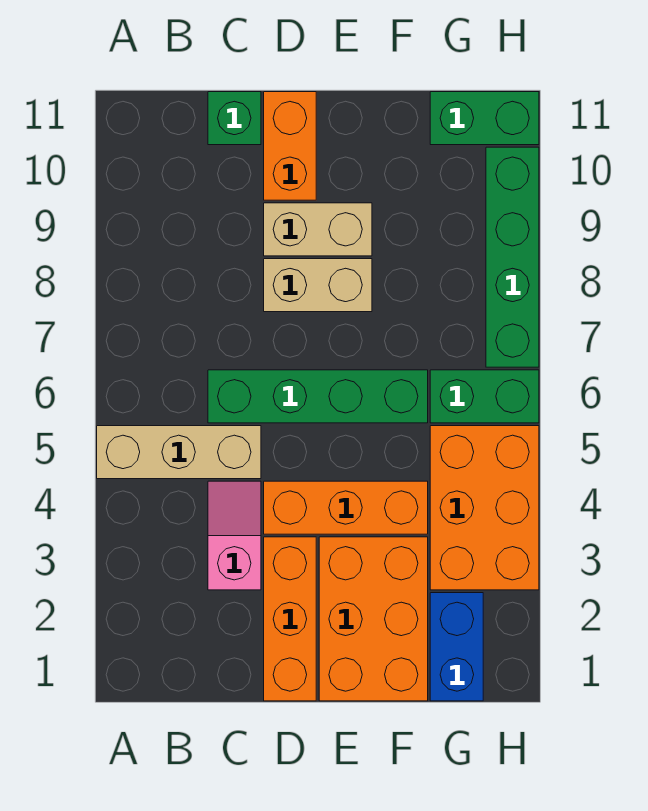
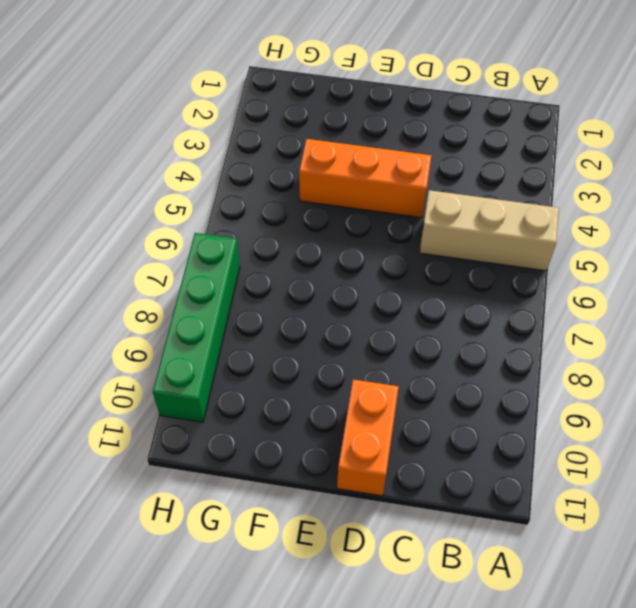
none -> pink slope C3:C4 level 1 top 3
none -> green brick C6:F6 level 1
none -> green brick C11 level 1

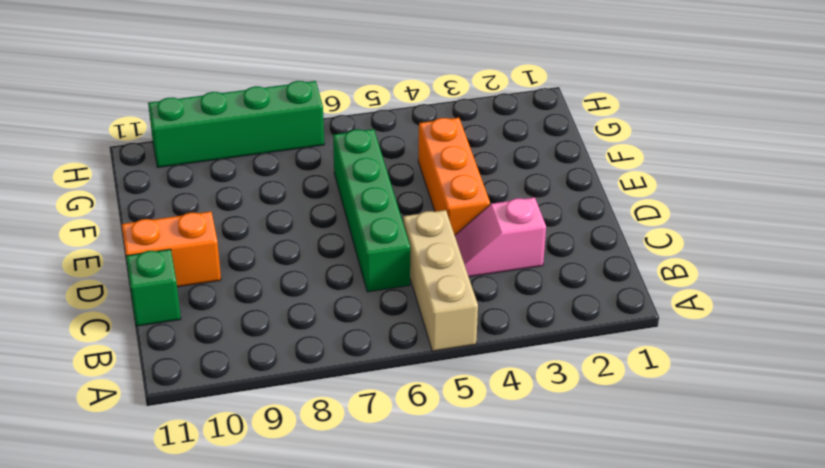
none -> orange brick D1:D3 level 1
none -> tan brick D8:E8 level 1
none -> tan brick D9:E9 level 1

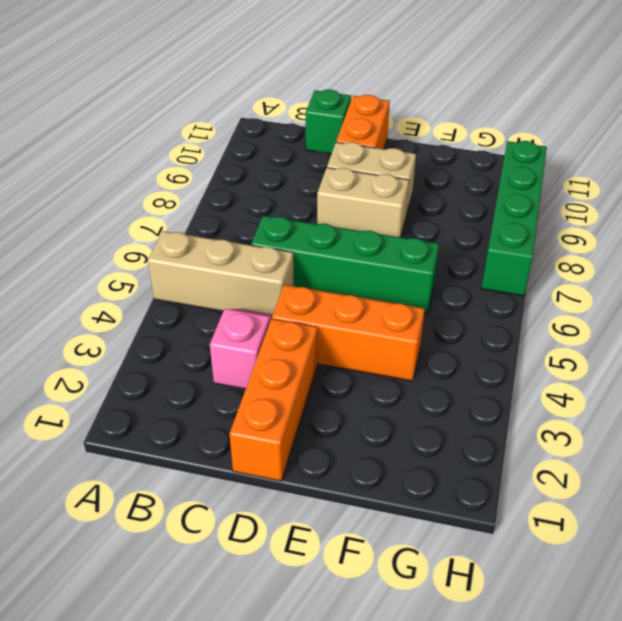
none -> orange brick E1:F3 level 1
none -> blue brick G1:G2 level 1
none -> orange brick G3:H5 level 1

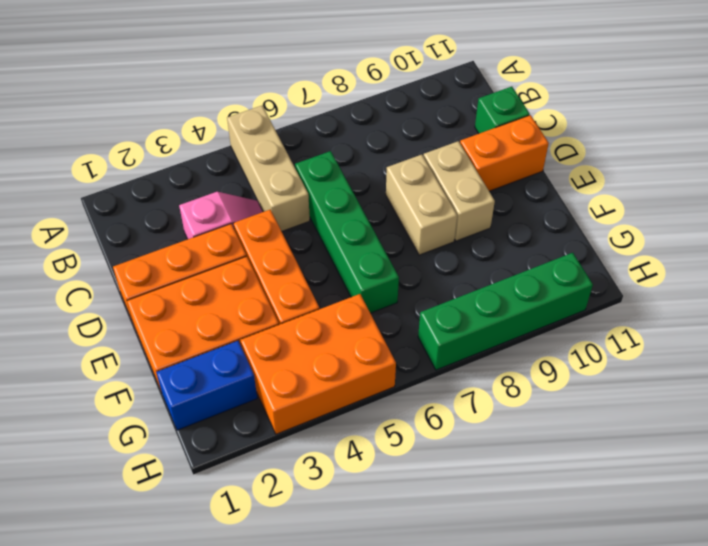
none -> green brick G6:H6 level 1
none -> green brick G11:H11 level 1

